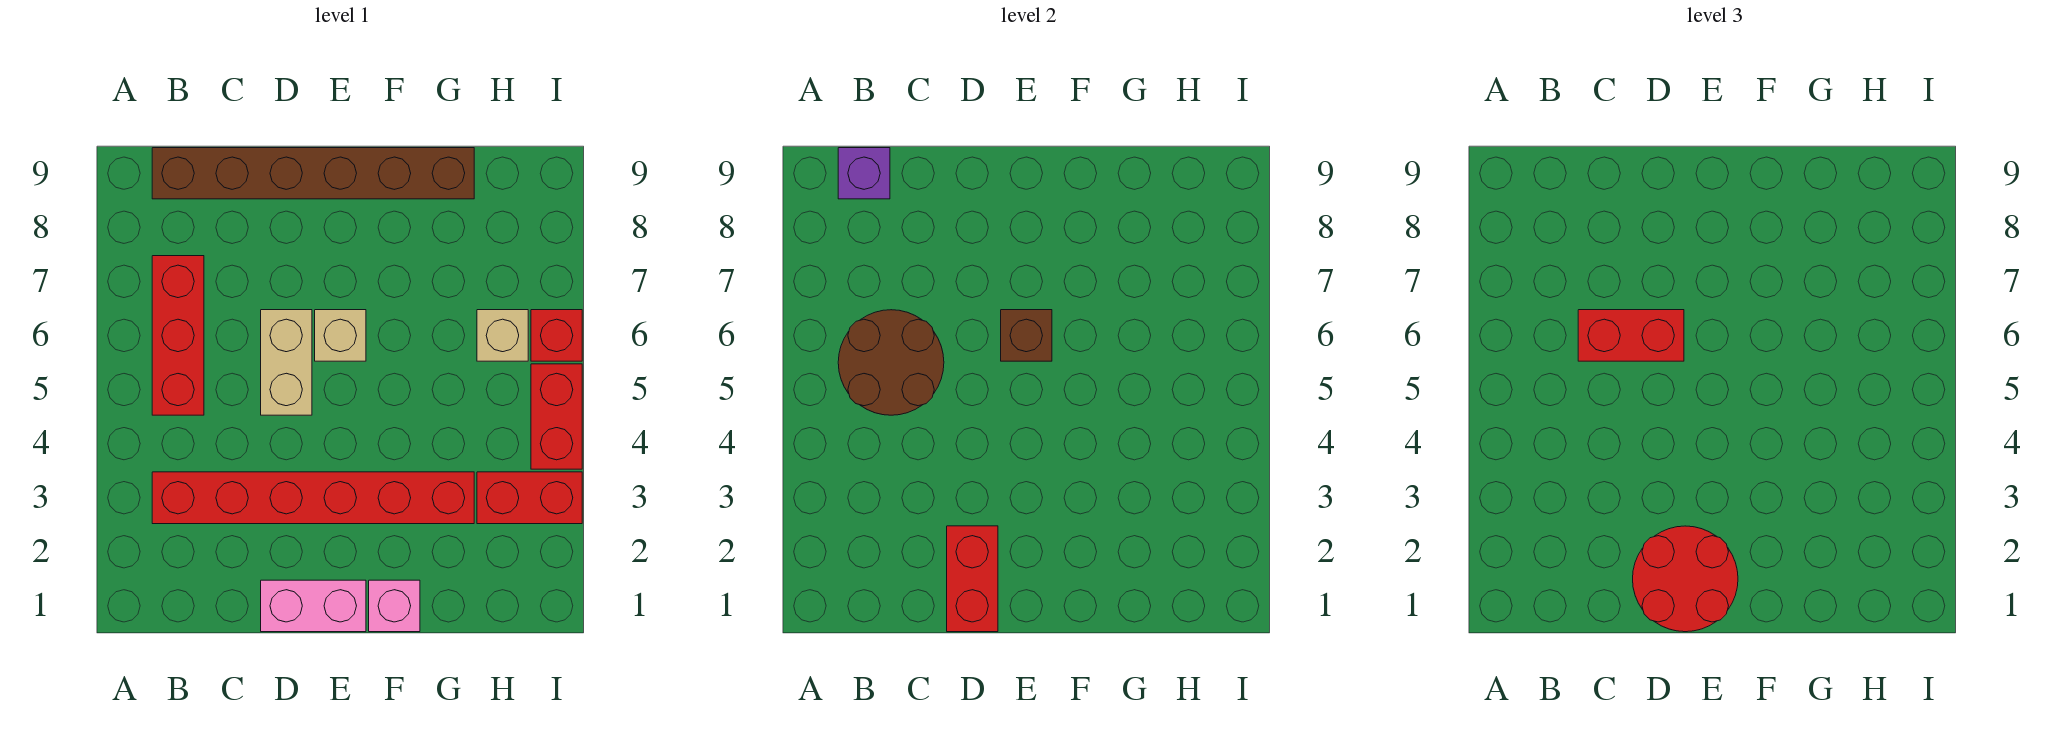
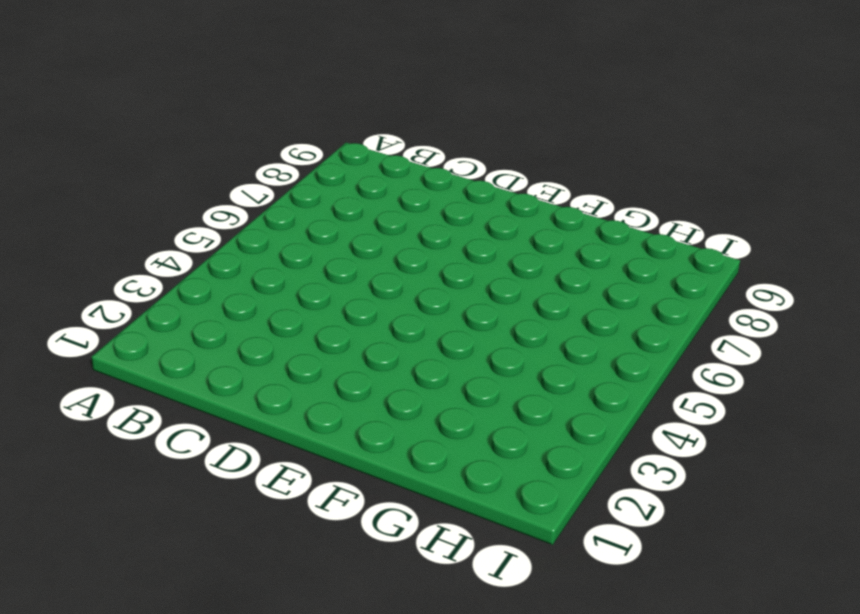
none -> red brick B3:G3 level 1
none -> red brick B5:B7 level 1
none -> brown brick B9:G9 level 1

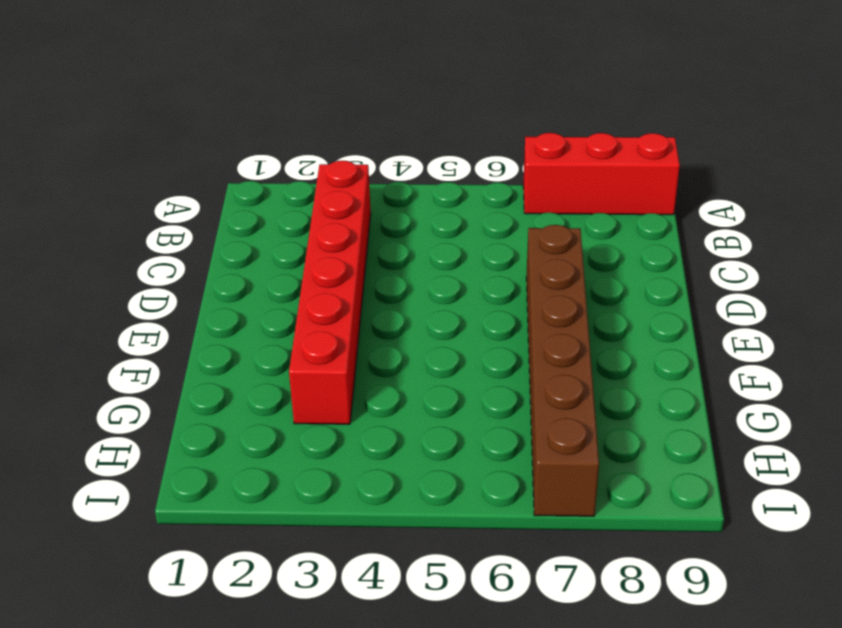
red brick A7:A9 level 1 -> red brick B5:B7 level 1
brown brick D7:I7 level 1 -> brown brick B9:G9 level 1
none -> pink brick D1:E1 level 1
none -> tan brick D5:D6 level 1
none -> tan brick E6 level 1

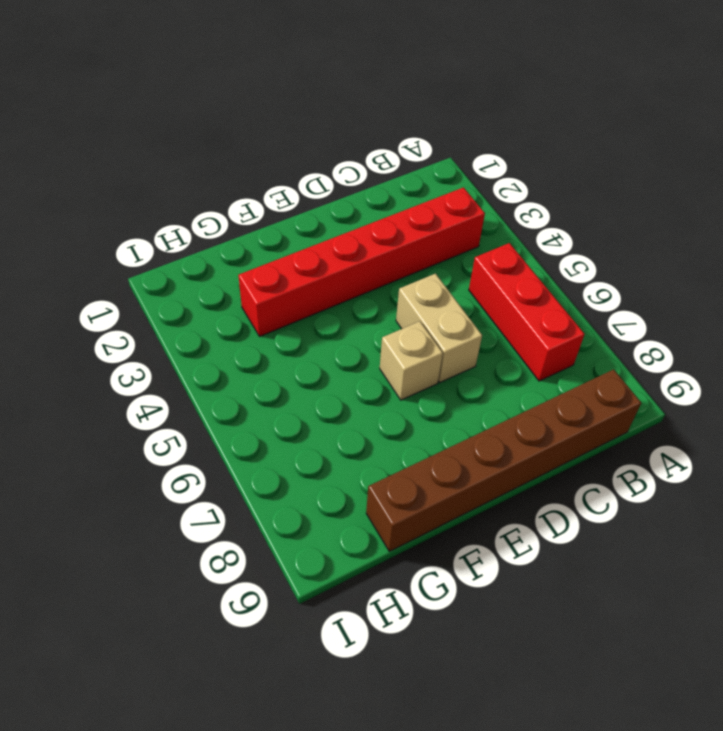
none -> pink brick D1:E1 level 1
none -> pink brick F1 level 1
none -> red brick H3:I3 level 1

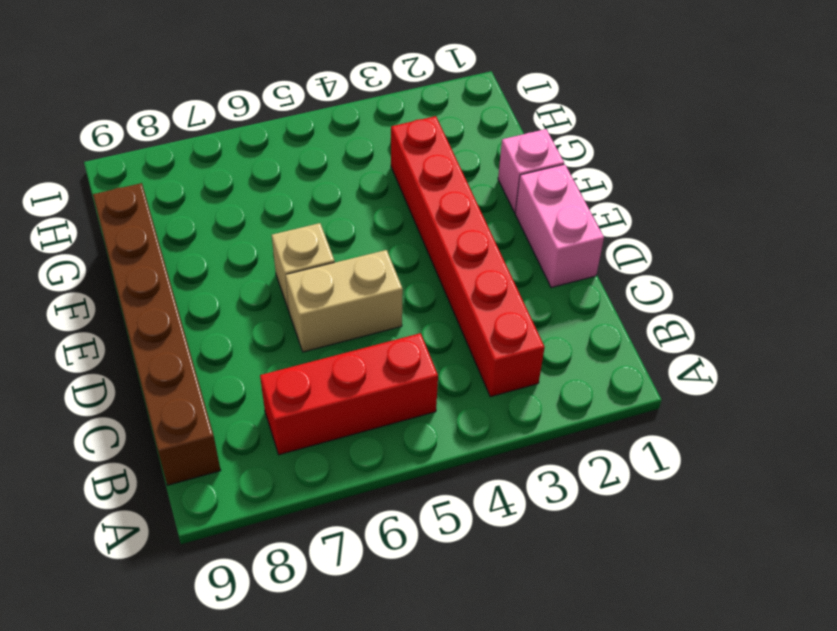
none -> red brick H3:I3 level 1
none -> tan brick H6 level 1
none -> red brick I4:I5 level 1

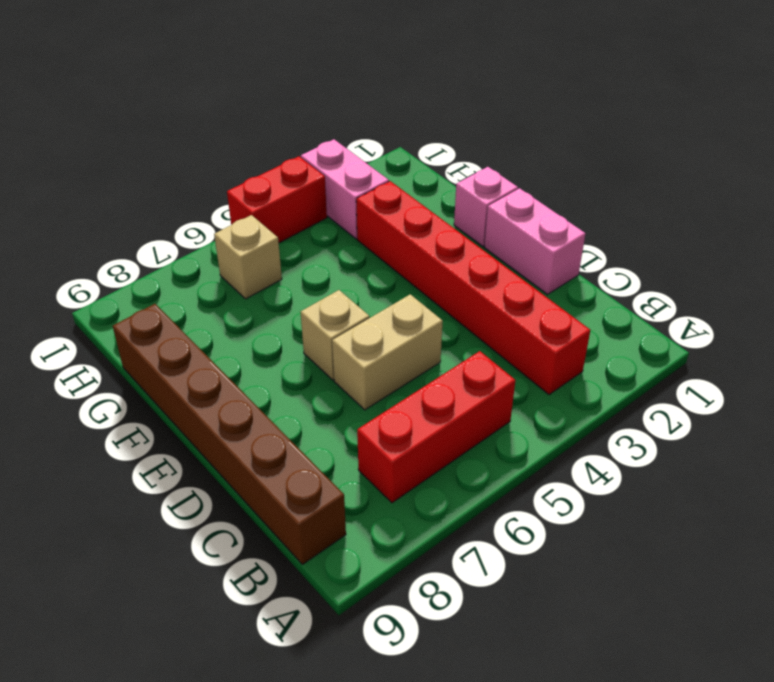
pink brick H3:I3 level 1 -> red brick H3:I3 level 1
none -> red brick I6 level 1
none -> brown round brick B5:C6 level 2
none -> purple brick B9 level 2

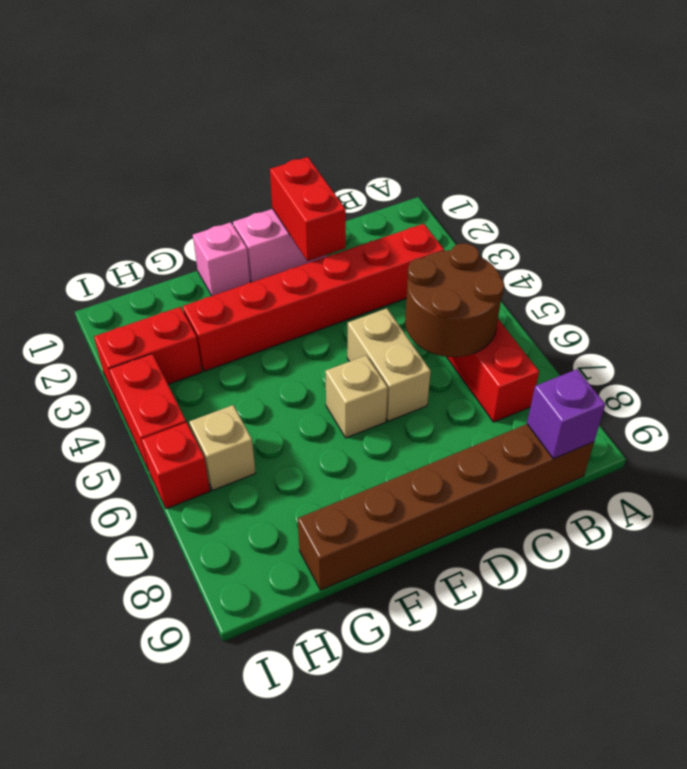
none -> brown brick E6 level 2
none -> red brick C6:D6 level 3
none -> red round brick D1:E2 level 3

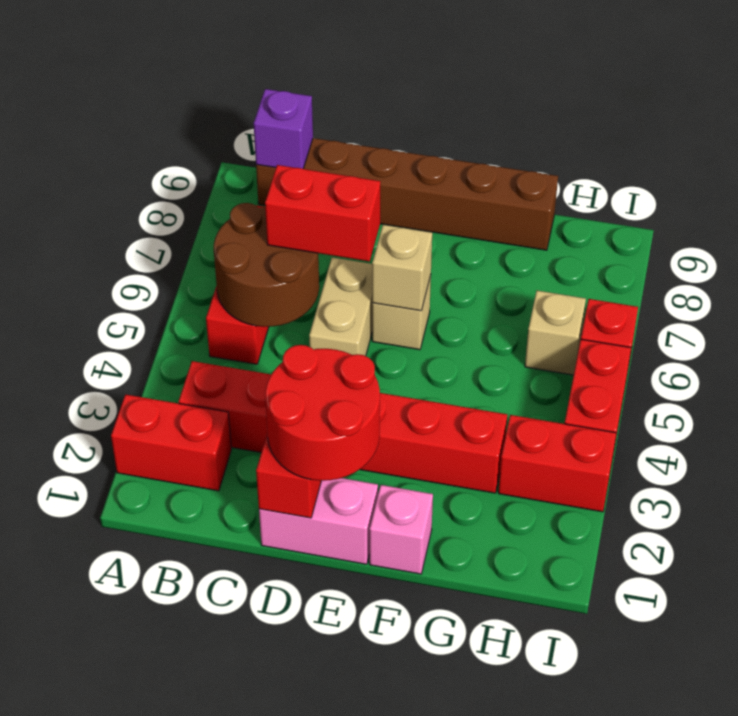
red brick A2:B2 level 1 -> none
tan brick E6 level 2 -> brown brick E6 level 2

